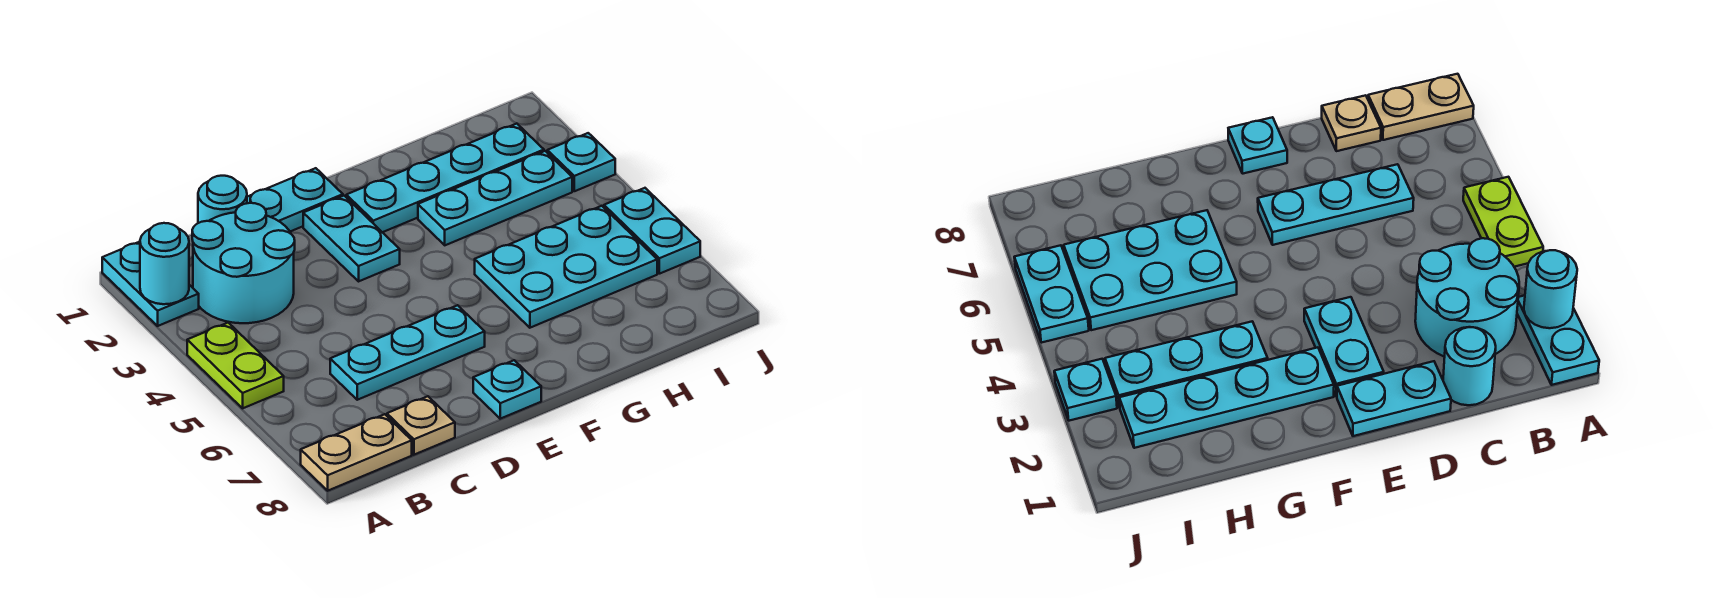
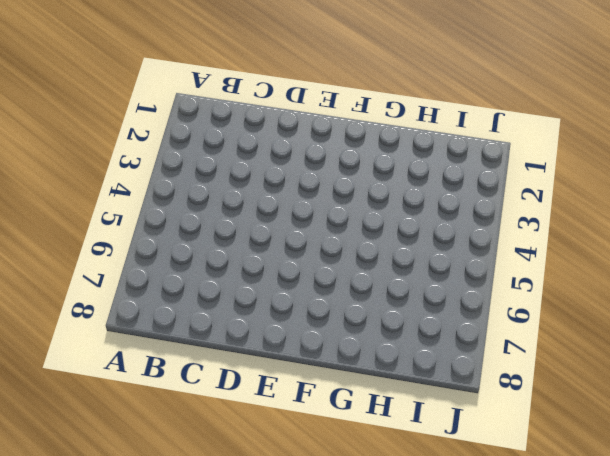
none -> cyan plate A1:A2 level 1
none -> lime plate A4:A5 level 1
none -> tan plate A8:B8 level 1

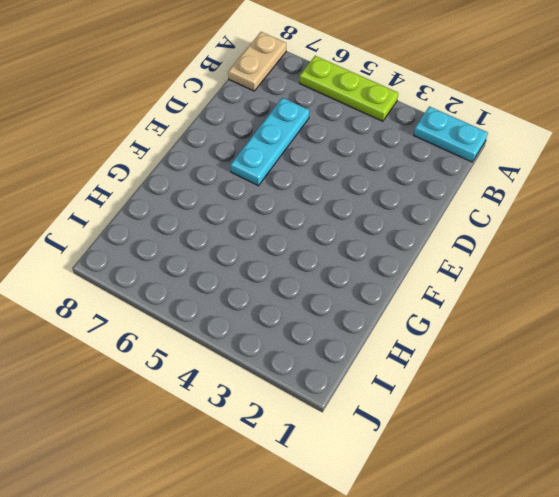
lime plate A4:A6 level 1 -> lime plate A4:A5 level 1
none -> cyan round brick B2:C3 level 1
none -> cyan round brick C1 level 1
none -> tan plate C8 level 1

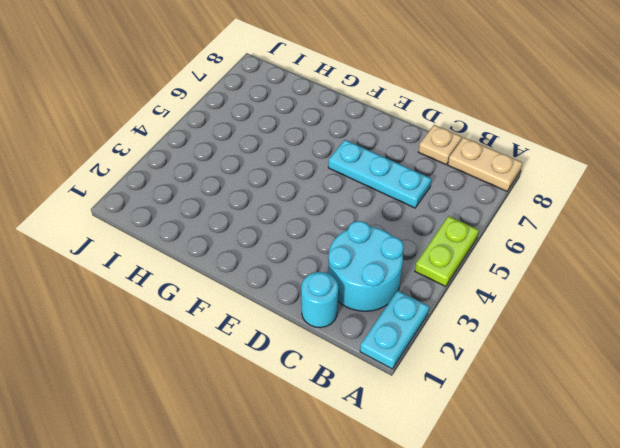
none -> cyan plate D1:E1 level 1
none -> cyan plate E2:E3 level 1
none -> cyan plate E8 level 1

